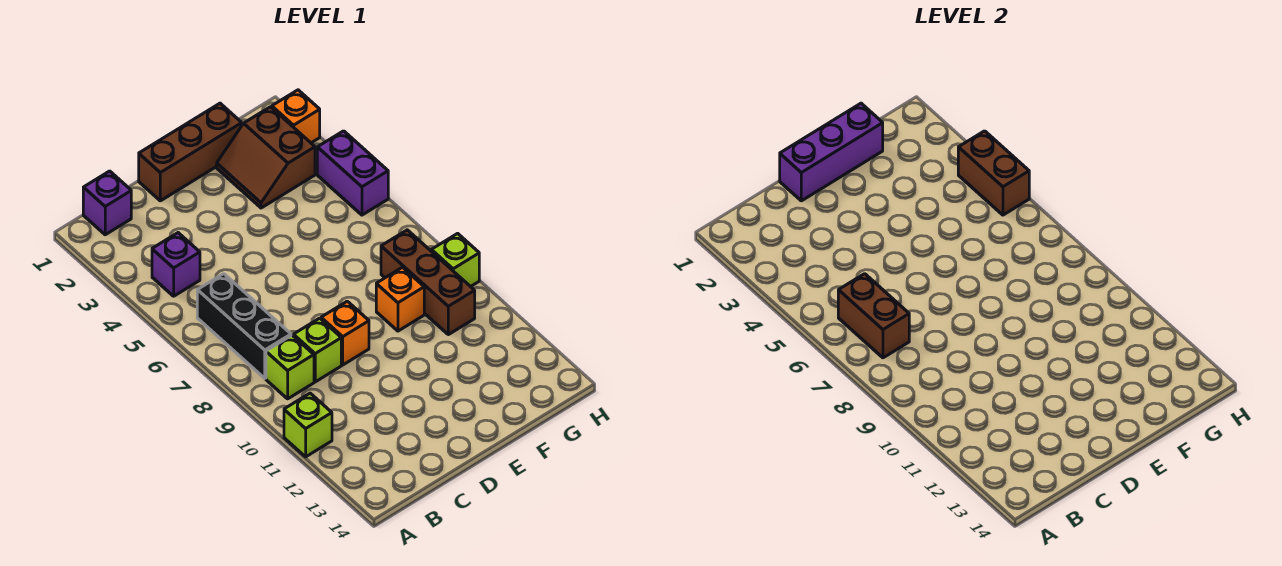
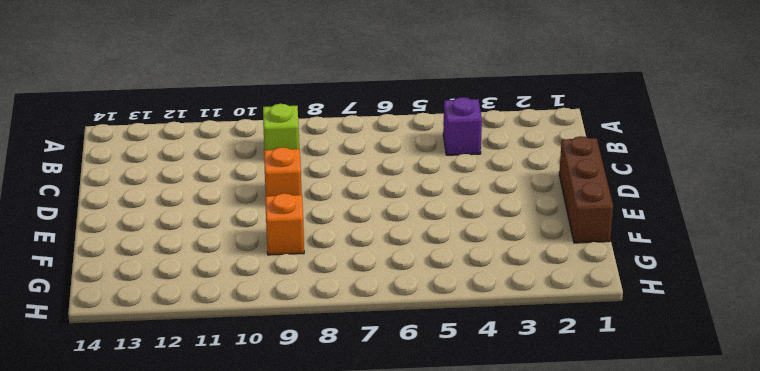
none -> lime brick A11 level 1
none -> purple brick B1 level 1
none -> black brick B6:B8 level 1

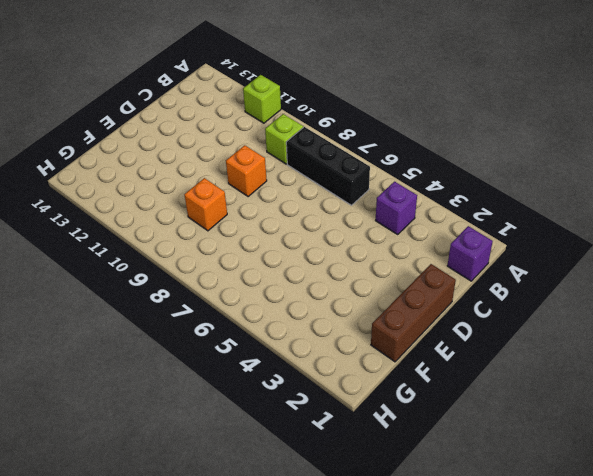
none -> lime brick C9 level 1
none -> brown slope F2:G3 level 1 top G
none -> brown brick G8:G10 level 1

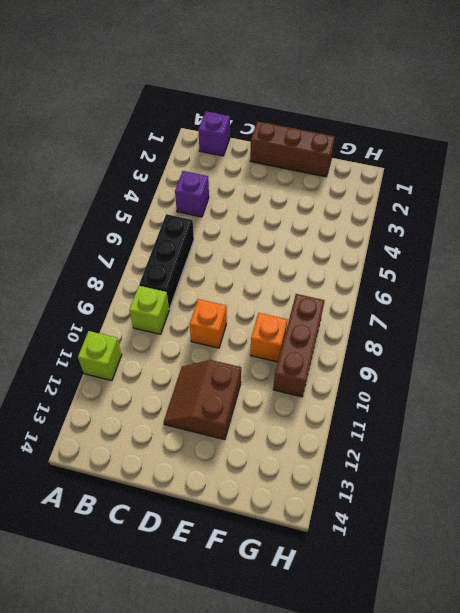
brown slope D11:E12 level 1 top E -> brown slope F2:G3 level 1 top G
none -> lime brick C9 level 1
none -> orange brick H2 level 1
none -> purple brick H4:H5 level 1

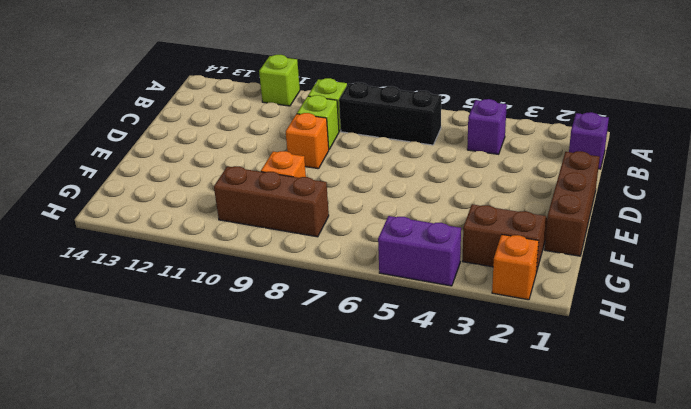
none -> lime brick H9 level 1
none -> brown brick B6:B7 level 2
none -> purple brick D1:F1 level 2

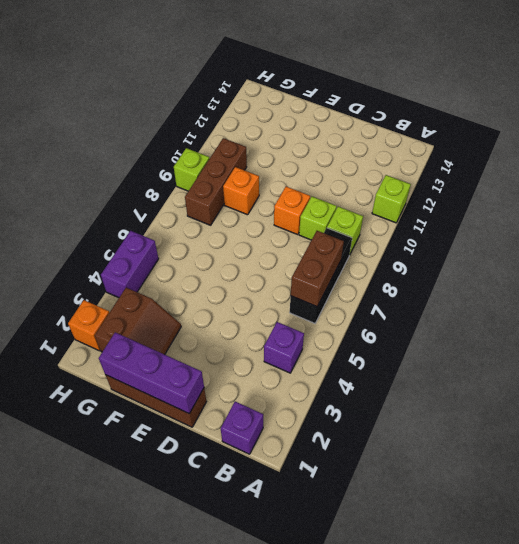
none -> brown brick H4:H5 level 2

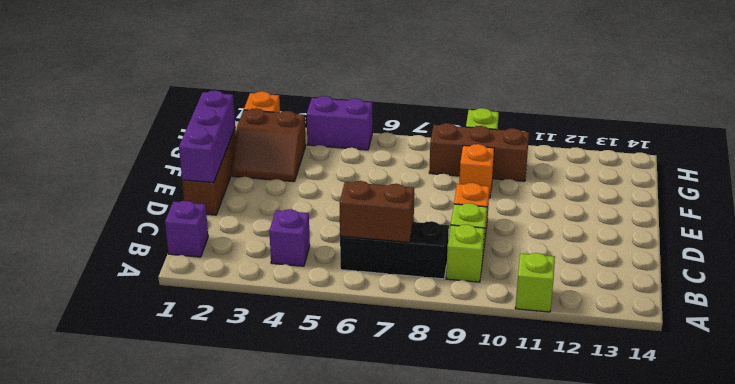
none -> brown brick H4:H5 level 2

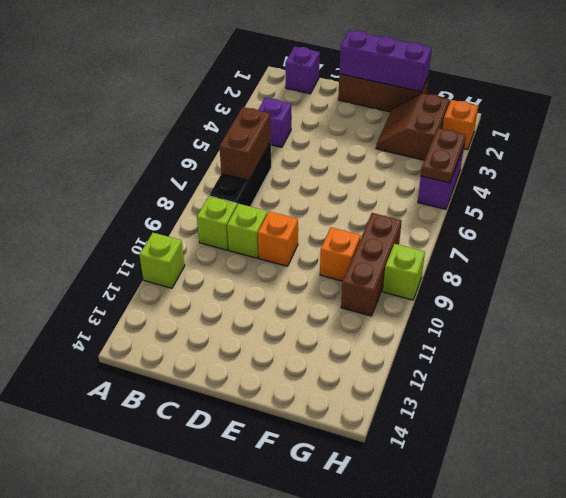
brown plate H4:H5 level 2 -> brown brick H4:H5 level 2

